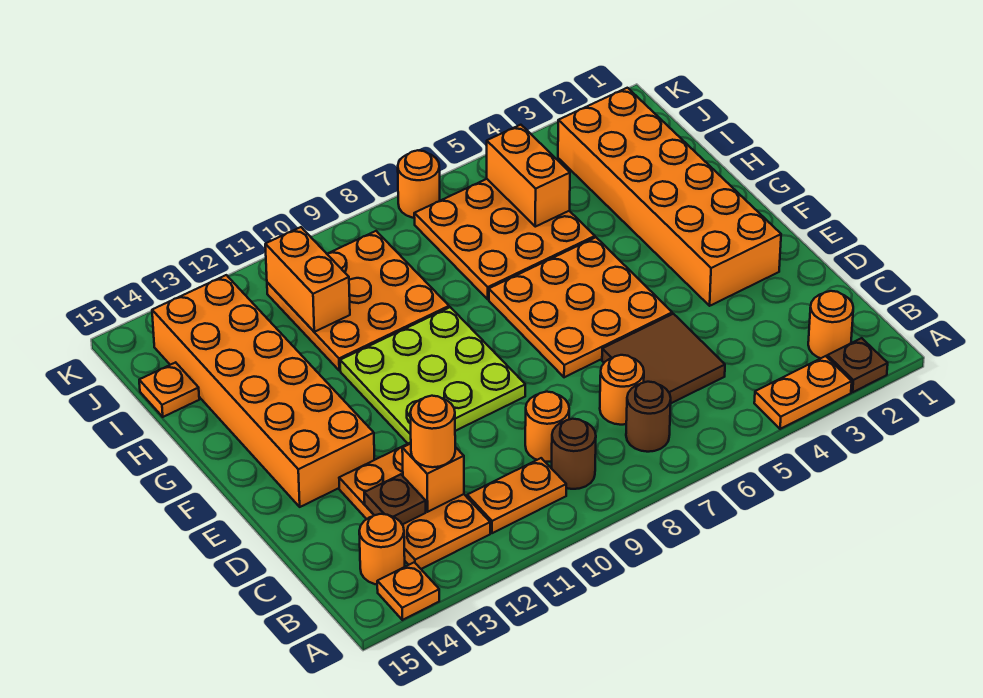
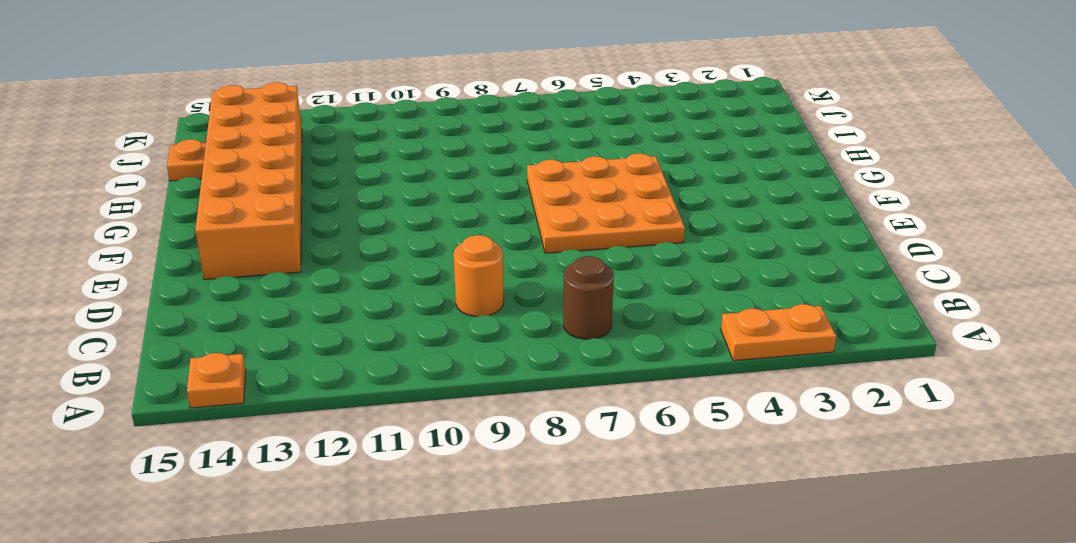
none -> brown plate A2 level 1
none -> orange round brick B2 level 1
none -> brown round brick B9 level 1

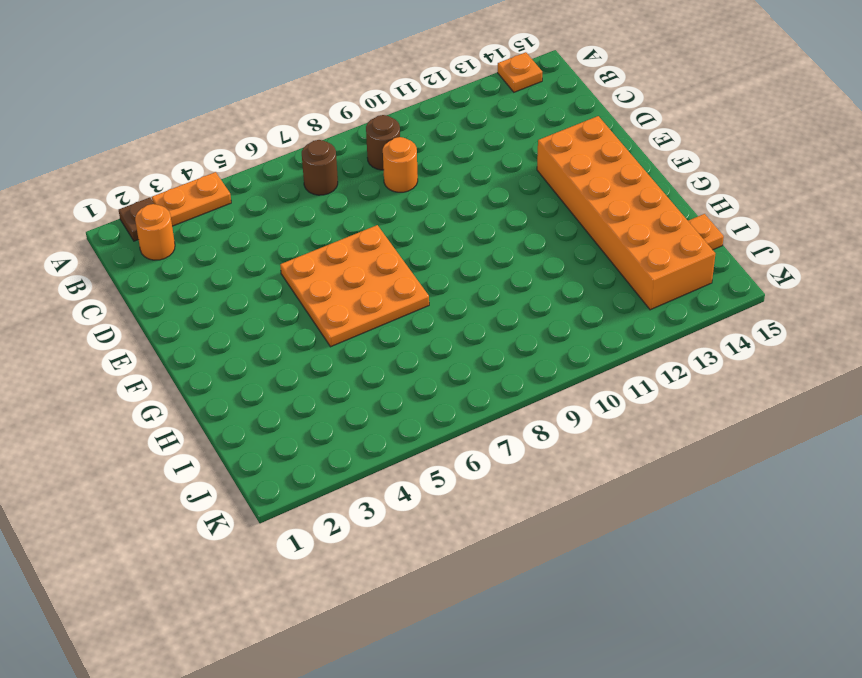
none -> orange plate B10:B11 level 1
none -> orange plate B12:D13 level 1
none -> orange round brick B14 level 1

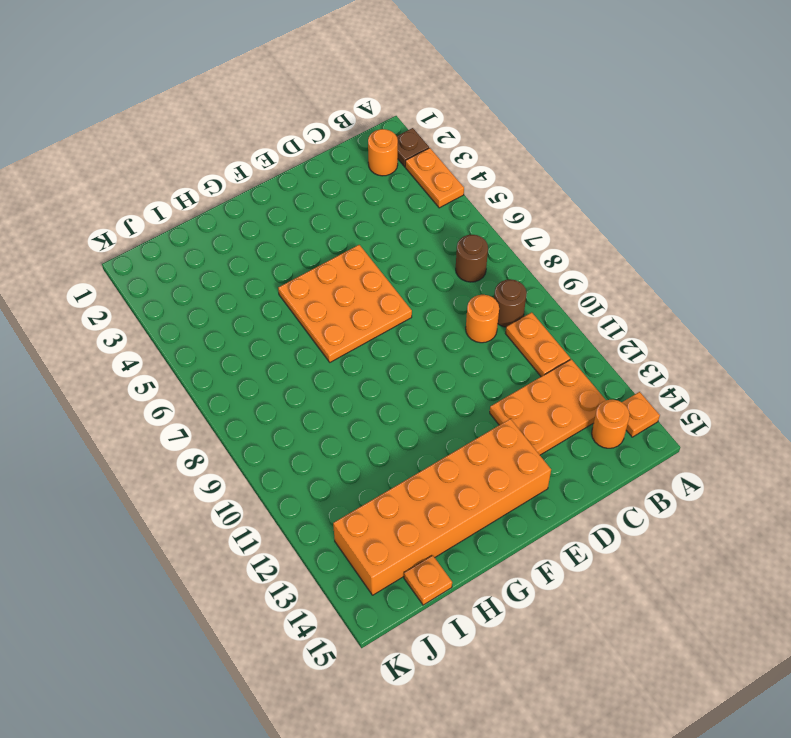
none -> brown tile C5:D6 level 1
none -> orange round brick C7 level 1
none -> orange brick E2:J3 level 1

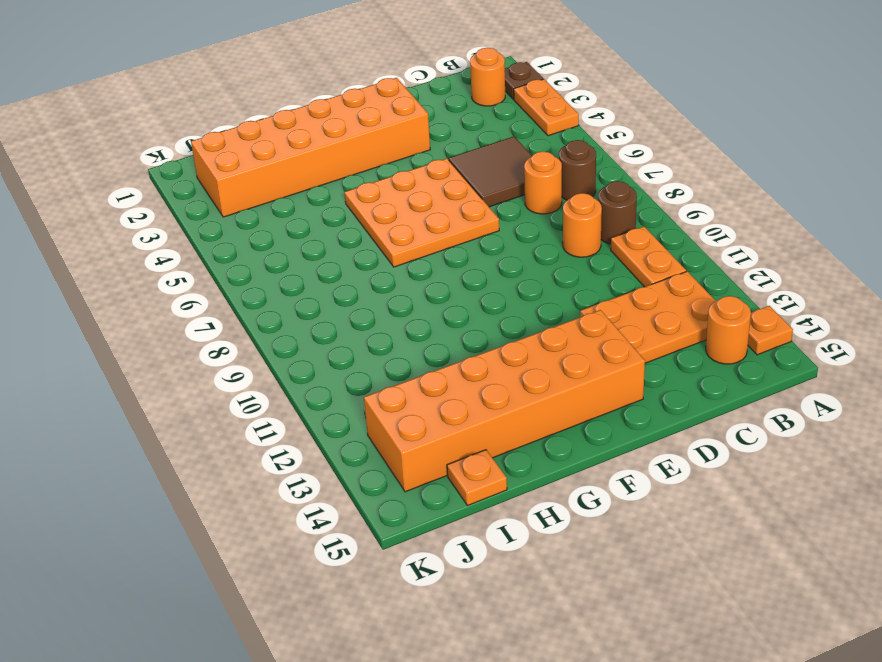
none -> lime plate E9:G11 level 1
none -> orange plate H5:J7 level 1
none -> orange plate H9:J11 level 1

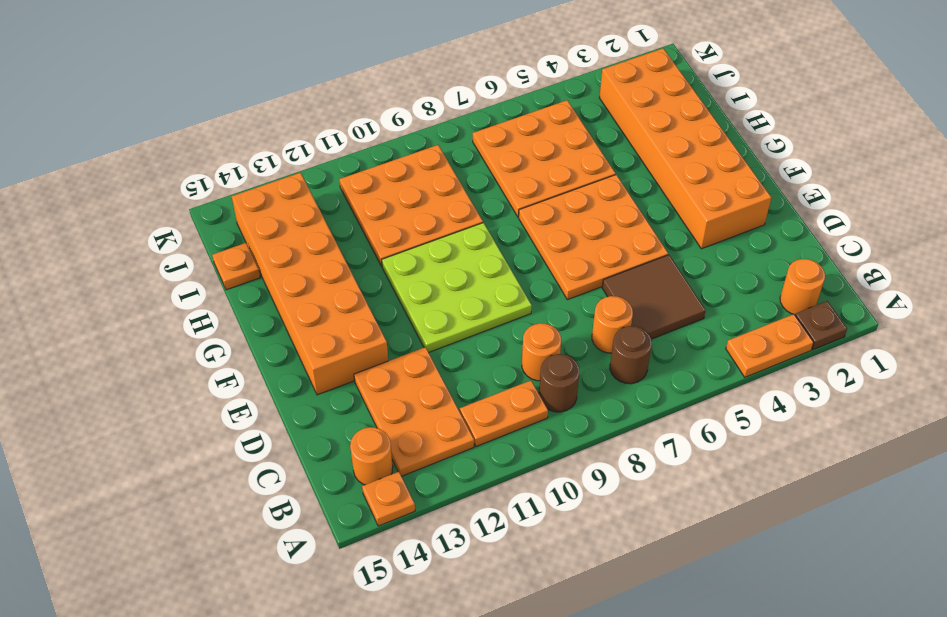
none -> orange round brick K7 level 1
none -> orange brick C12 level 2
none -> brown plate C13 level 2

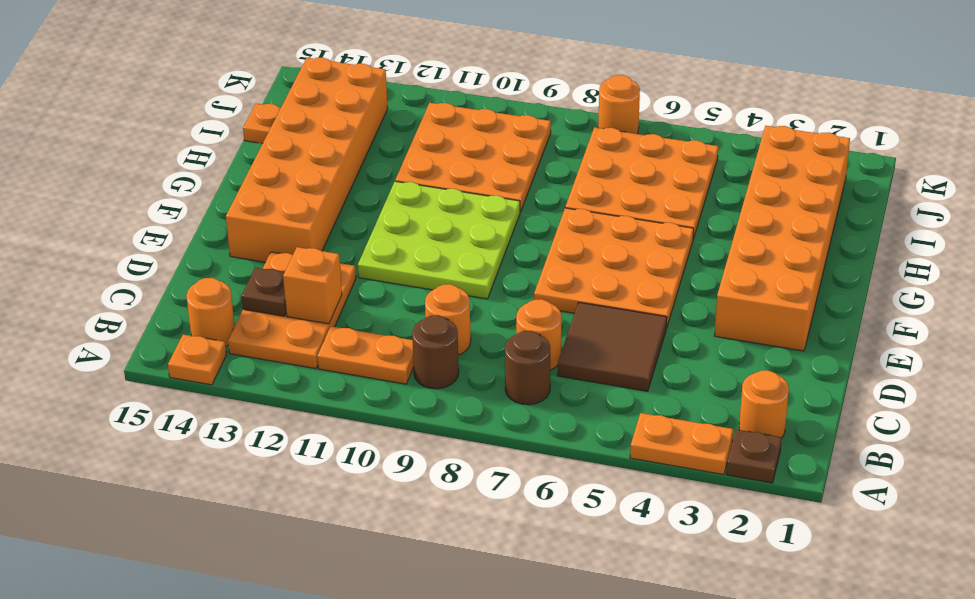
none -> orange brick I5:J5 level 2
none -> orange brick I11:J11 level 2
none -> orange round brick C12 level 3

